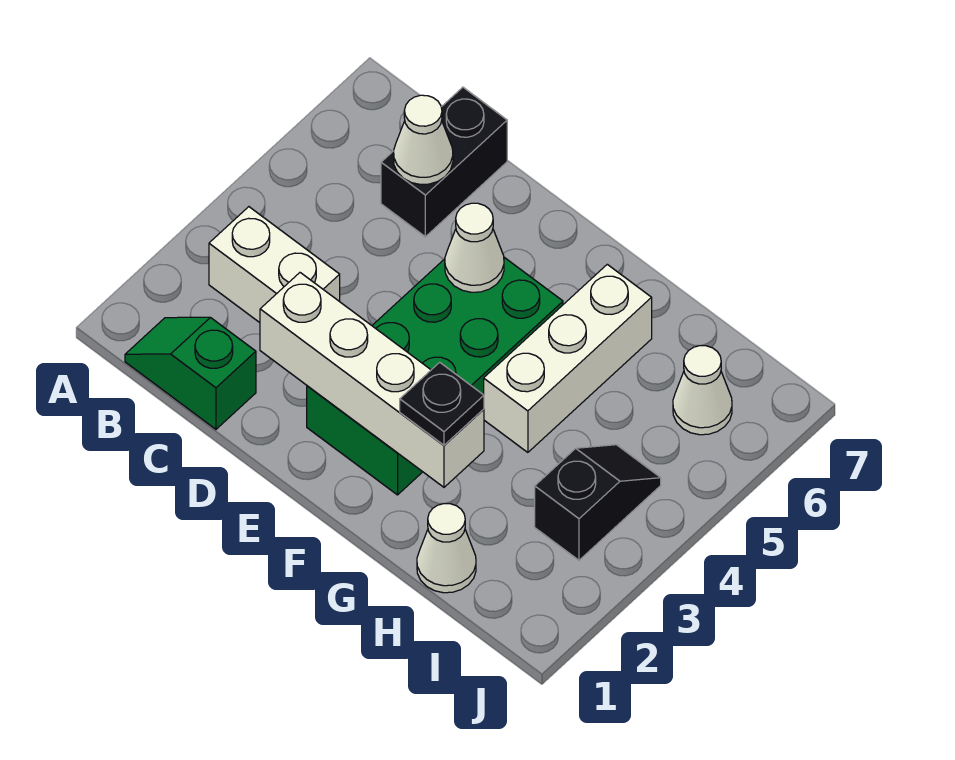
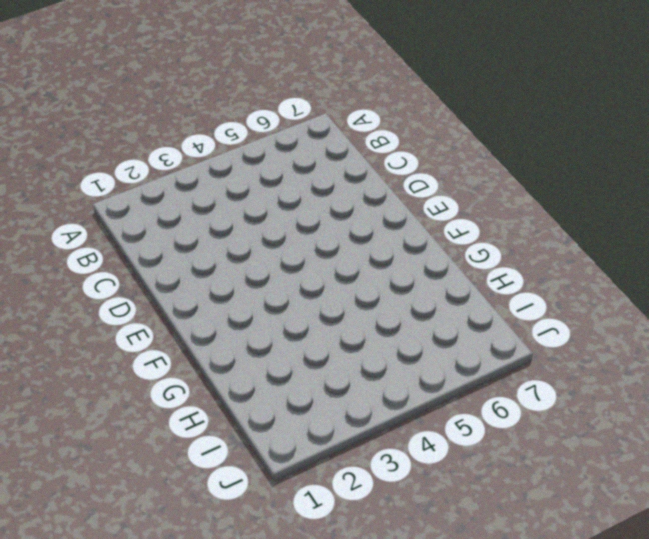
none -> green slope B1:C1 level 1 top C
none -> white brick B3:C3 level 1
none -> black brick C6:C7 level 1

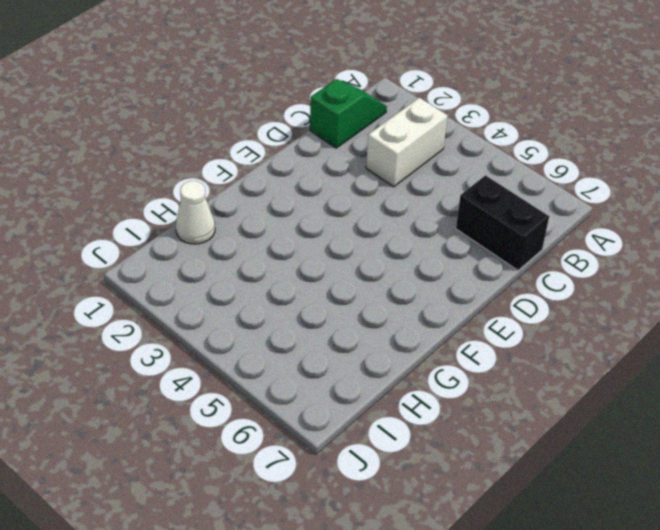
none -> green brick E2:F5 level 1
none -> white brick G4:G6 level 1
none -> black slope I3:I4 level 1 top 3

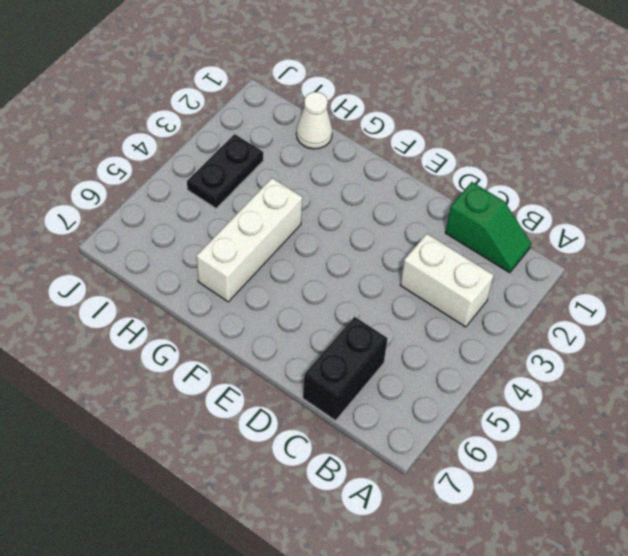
black plate I3:I4 level 1 -> black slope I3:I4 level 1 top 3
none -> green brick E2:F5 level 1
none -> white cone I6 level 1
none -> white cone C6 level 2

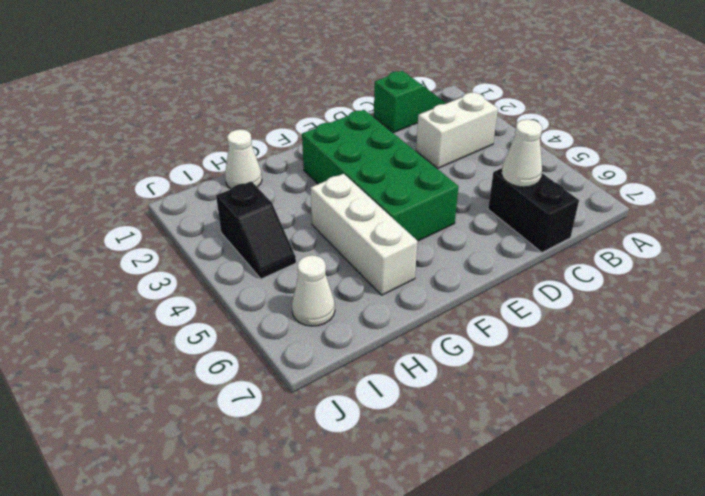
none -> white brick D2:G2 level 2
none -> white cone E5 level 2
none -> black plate G2 level 3

